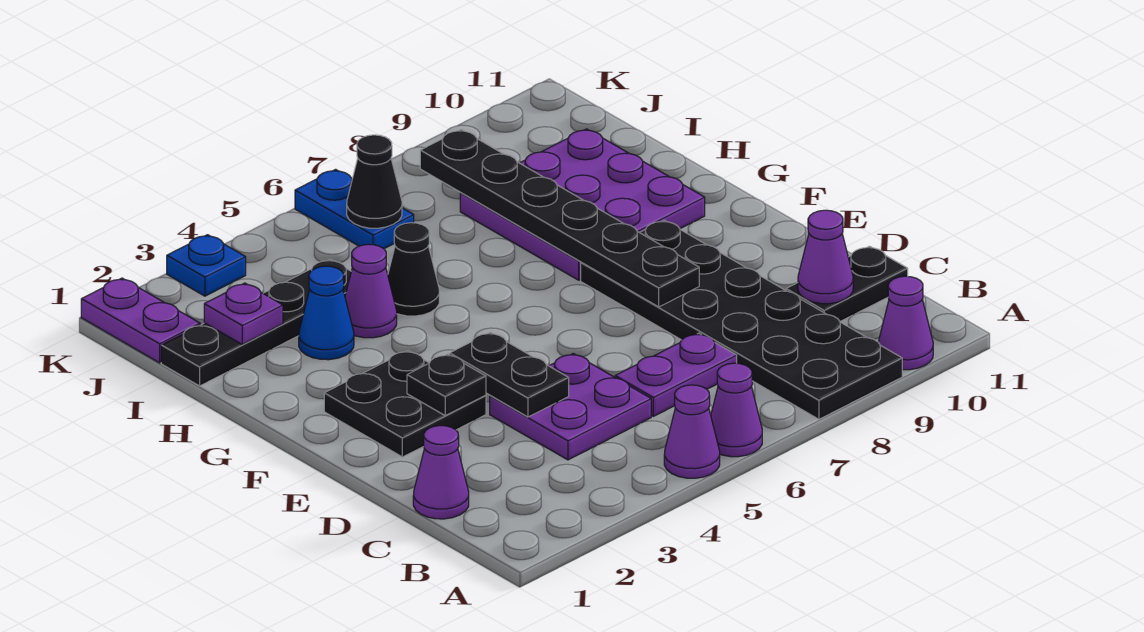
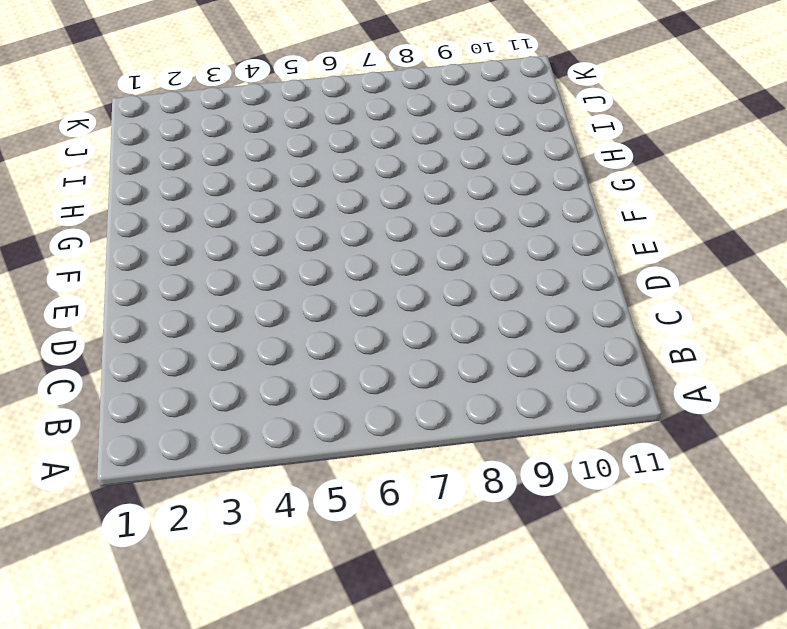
none -> purple cone A5 level 1
none -> purple cone A6 level 1
none -> black plate A8:F9 level 1

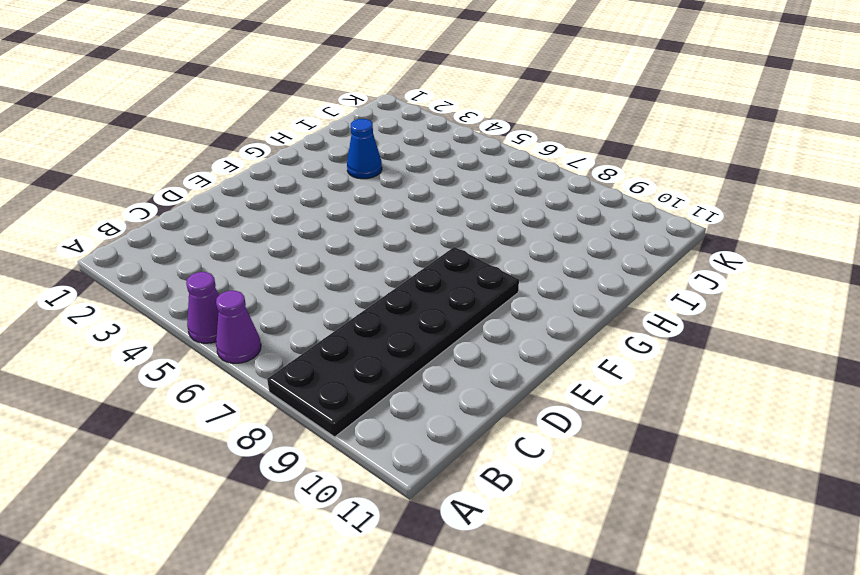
none -> purple cone A10 level 1
none -> purple cone C1 level 1
none -> purple plate C4:D5 level 1

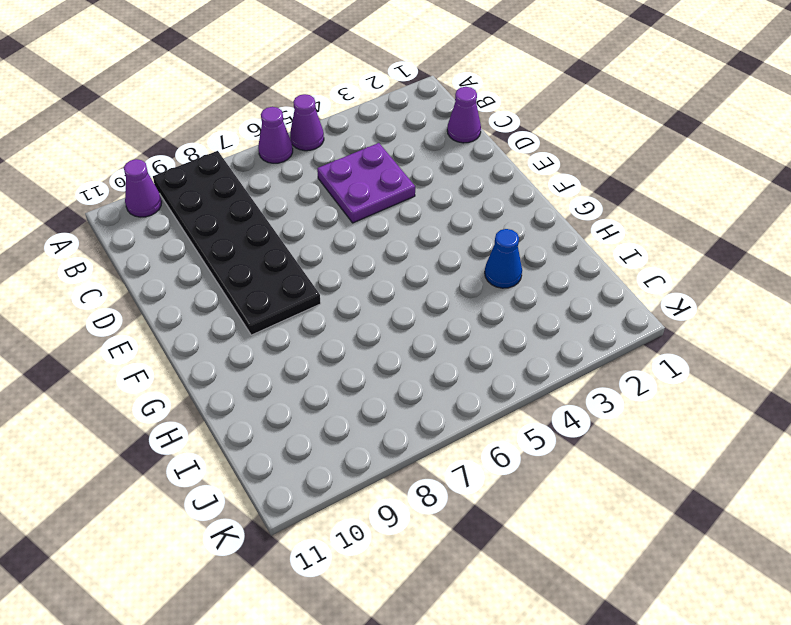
none -> purple plate C6:C7 level 1
none -> black plate C10:C11 level 1
none -> black plate E2:F3 level 1

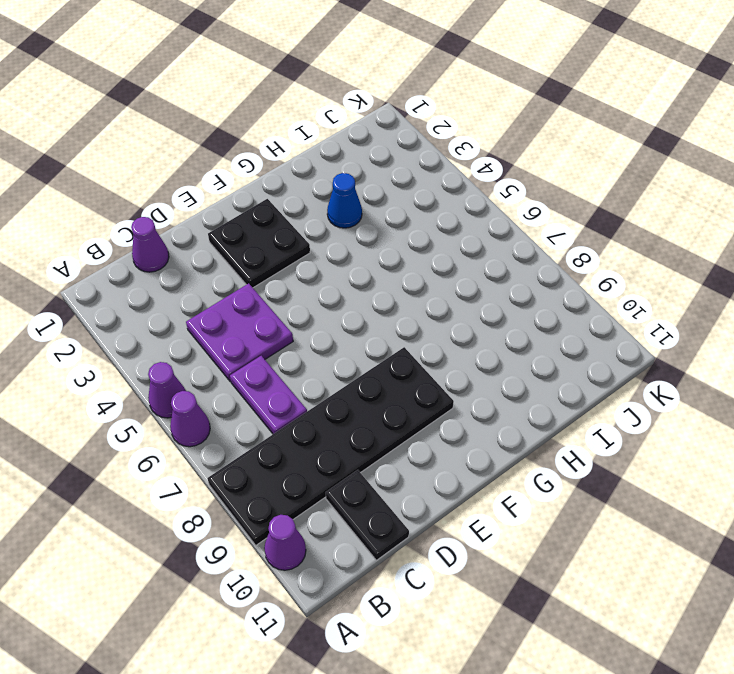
none -> purple plate G8:I10 level 1
none -> purple cone H4 level 1
none -> black cone H5 level 1

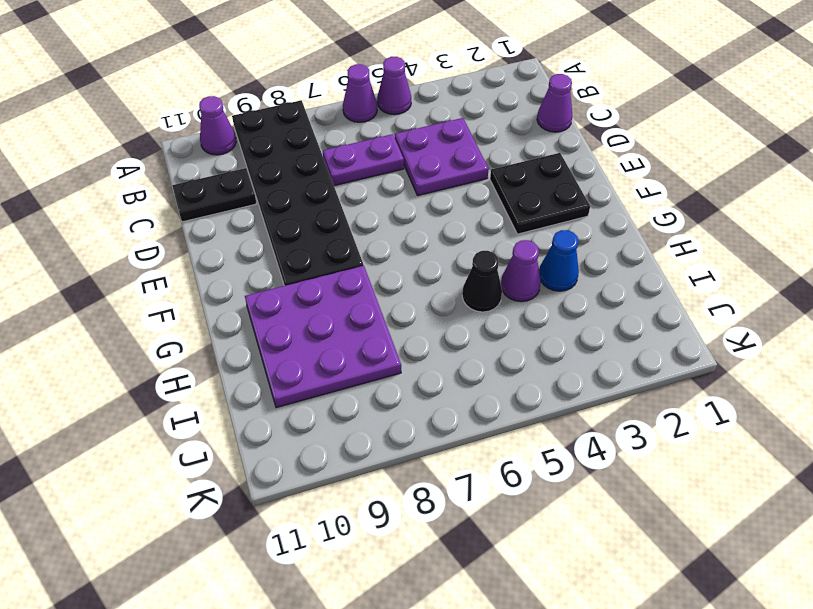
none -> black plate I1:I4 level 1
none -> purple plate J1:K1 level 1
none -> blue plate J6:K6 level 1

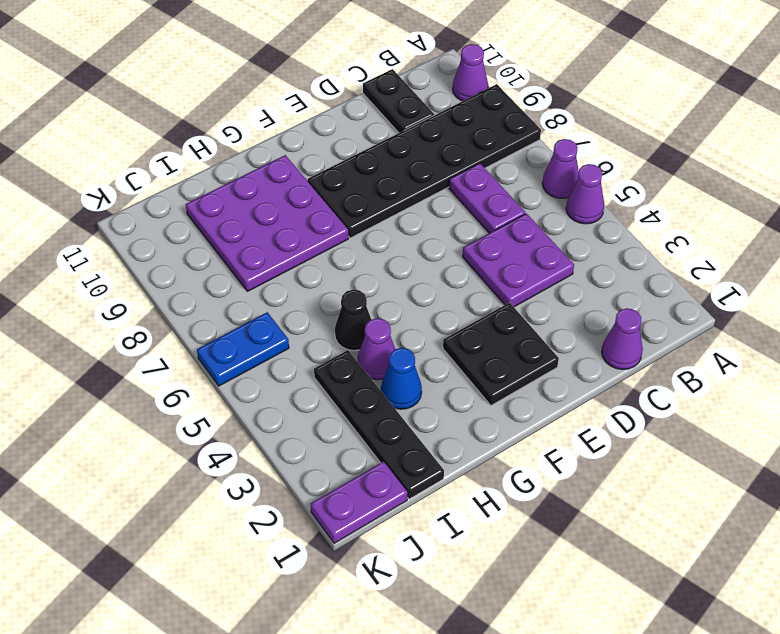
none -> blue plate K3 level 1
none -> purple cone C10 level 2
none -> black plate D4:E4 level 2

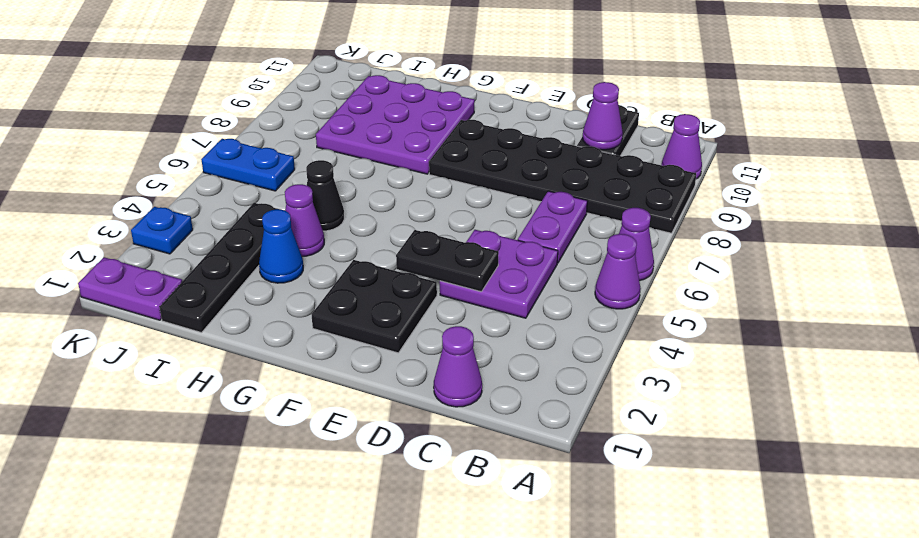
none -> black plate E3 level 2
none -> black plate E8:J8 level 2
none -> purple plate I2 level 2

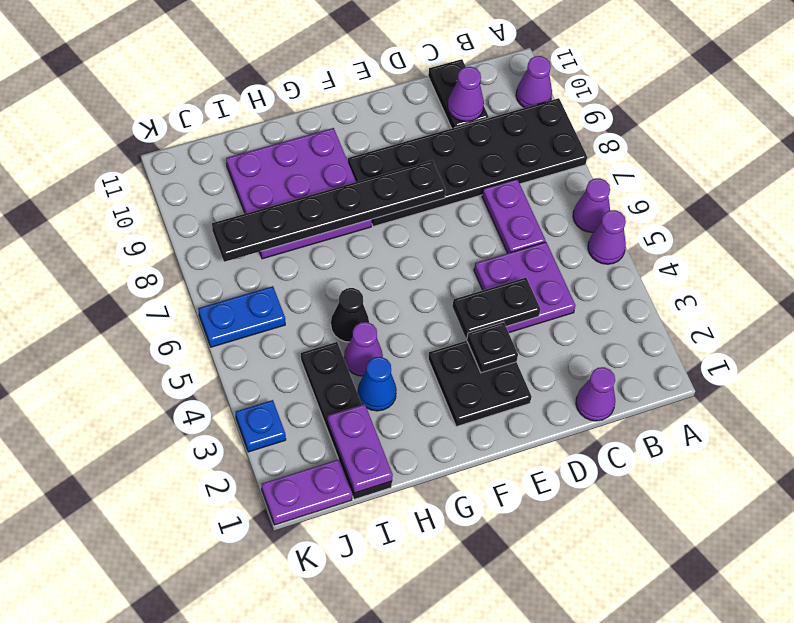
purple plate I1:I2 level 2 -> purple plate I2 level 2
none -> black cone J6 level 2

